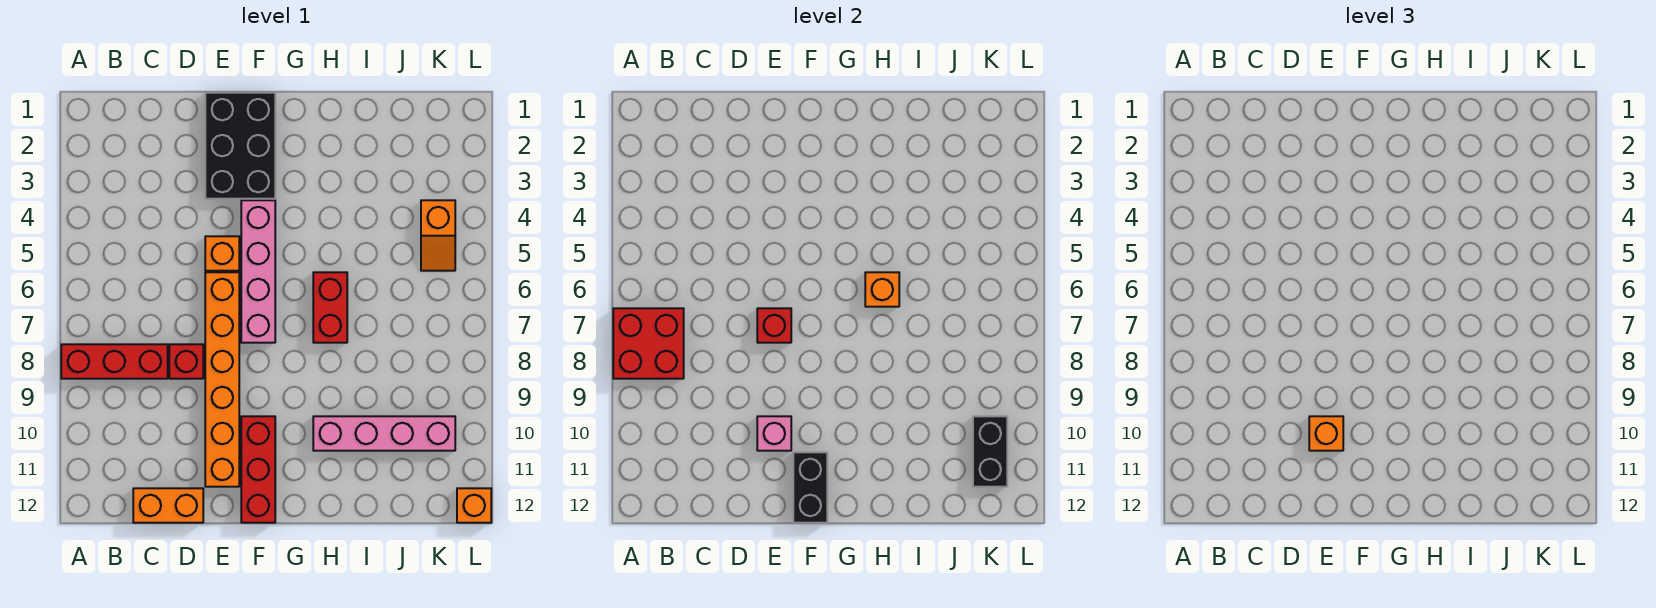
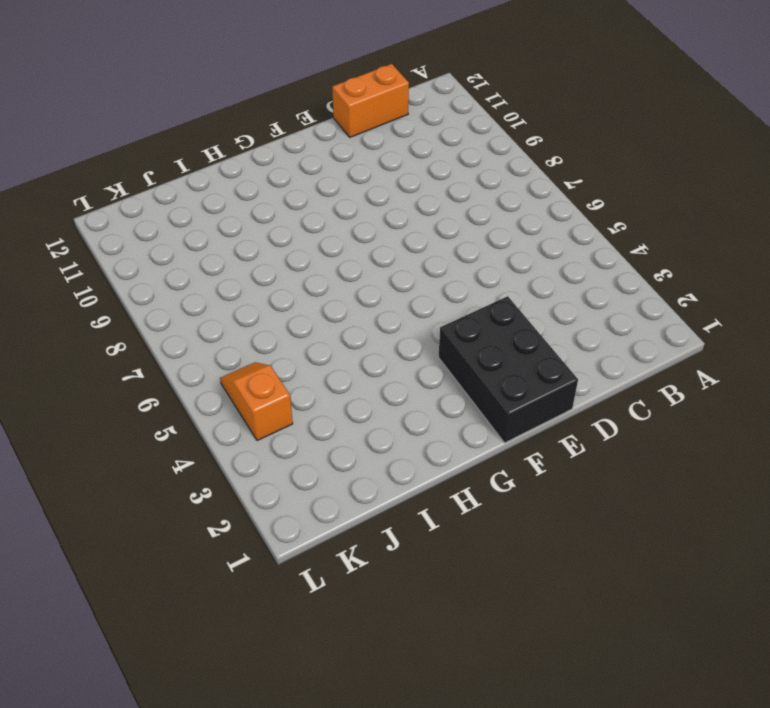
none -> red brick A8:C8 level 1
none -> red brick D8 level 1
none -> orange brick E5 level 1

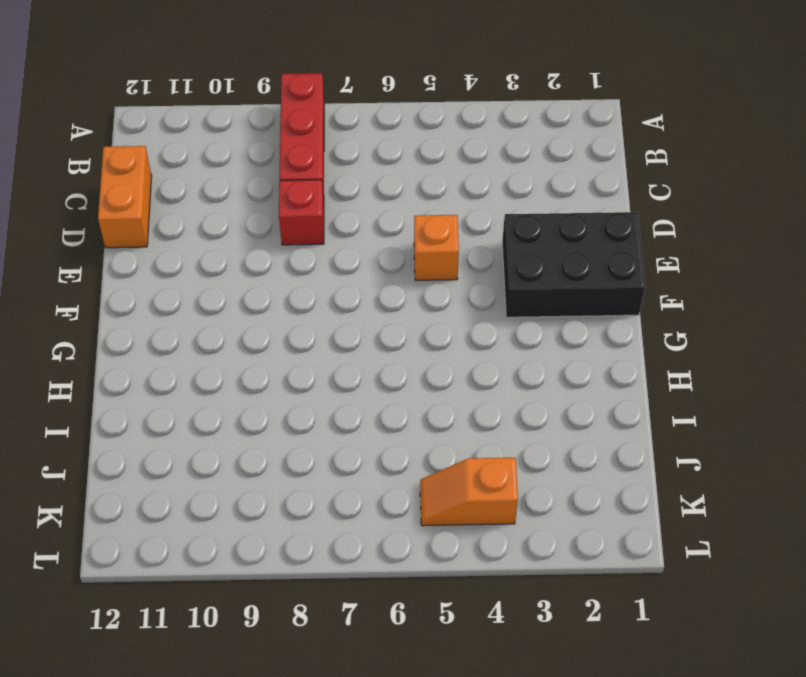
none -> orange brick E6:E11 level 1
none -> pink brick F4:F7 level 1
none -> red brick F10:F12 level 1

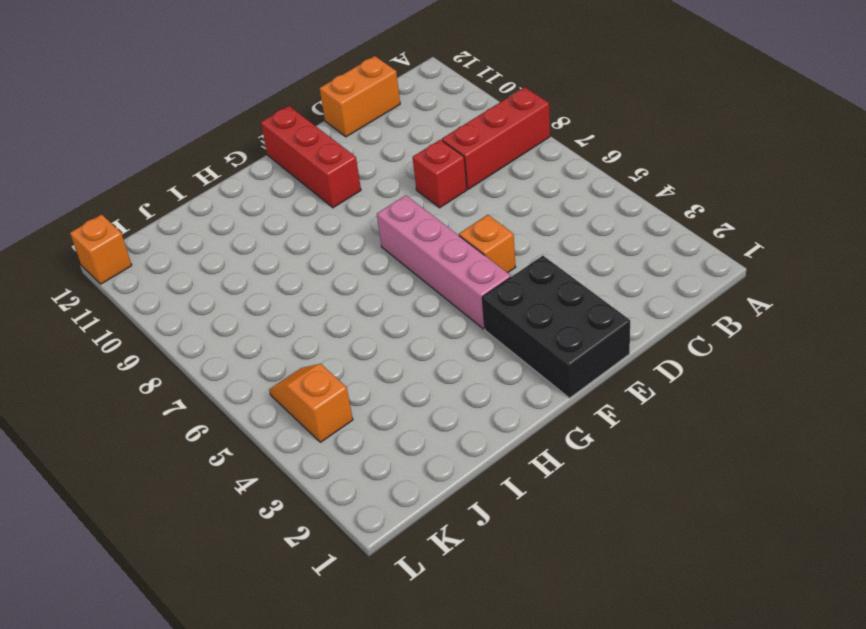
none -> orange brick E6:E11 level 1
none -> red brick H6:H7 level 1
none -> pink brick H10:K10 level 1

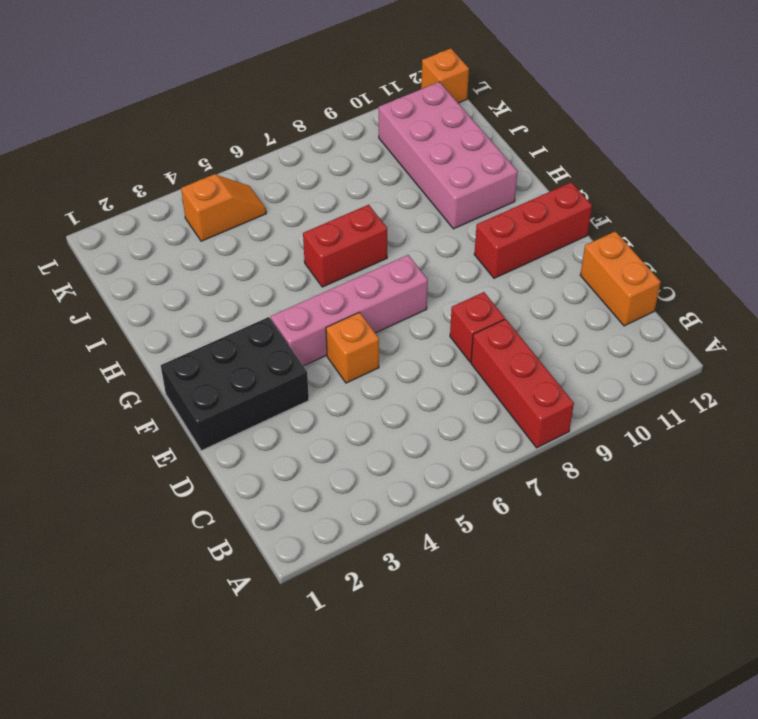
pink brick H10:K11 level 1 -> pink brick H10:K10 level 1
none -> orange brick E6:E11 level 1
none -> red brick A7:B8 level 2
none -> red brick E7 level 2

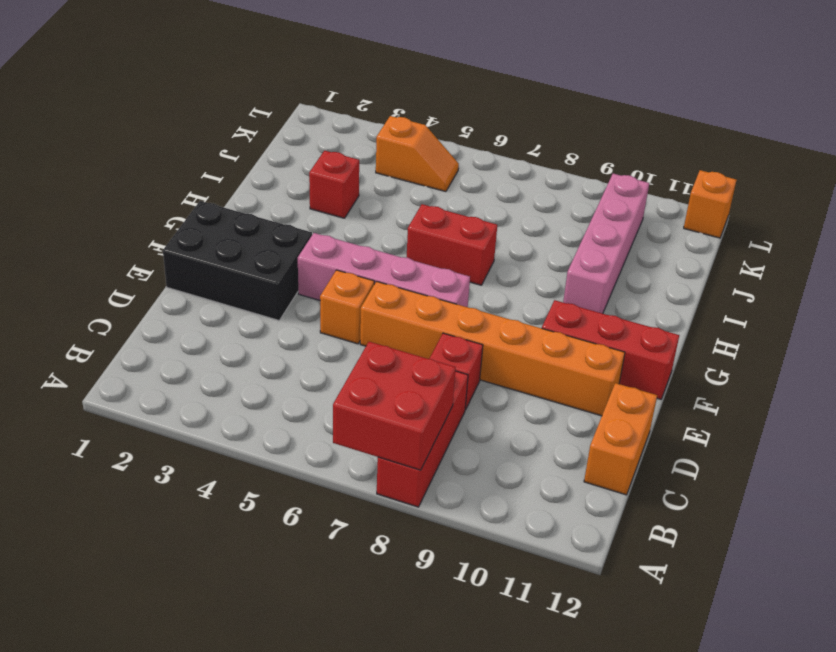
red brick I3 level 1 -> red brick E7 level 2
none -> pink brick E10 level 2
none -> black brick F11:F12 level 2
none -> orange brick H6 level 2

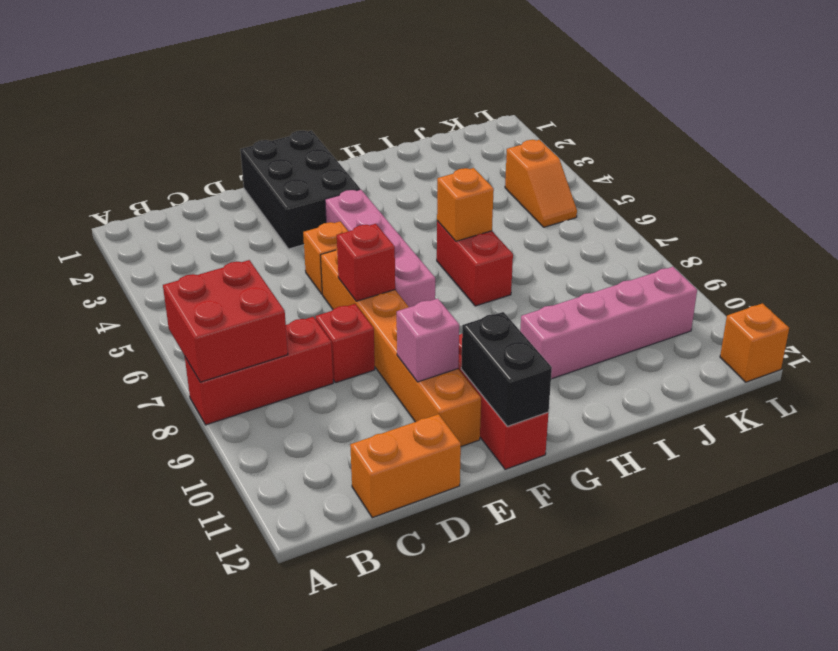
none -> black brick K10:K11 level 2
none -> orange brick E10 level 3

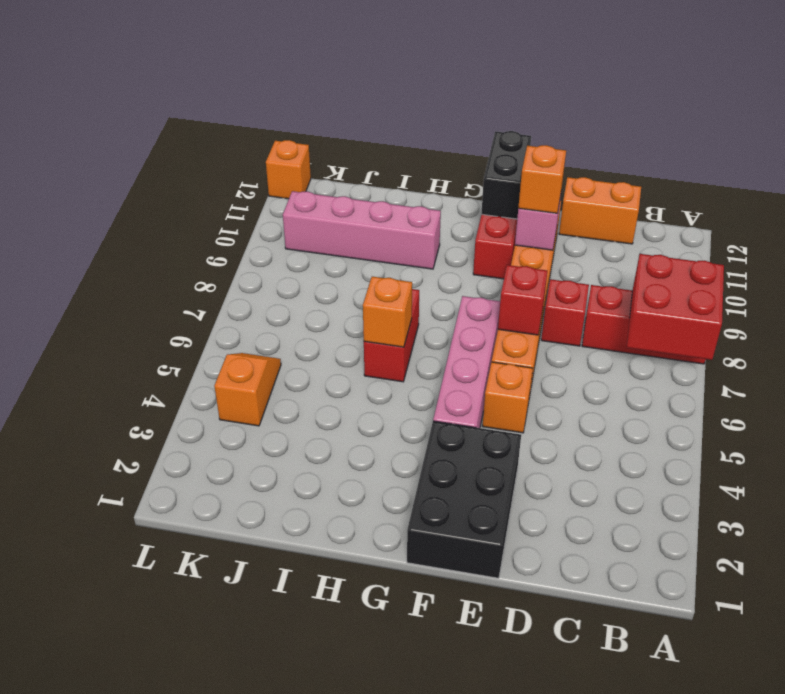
none -> black brick K10:K11 level 2

